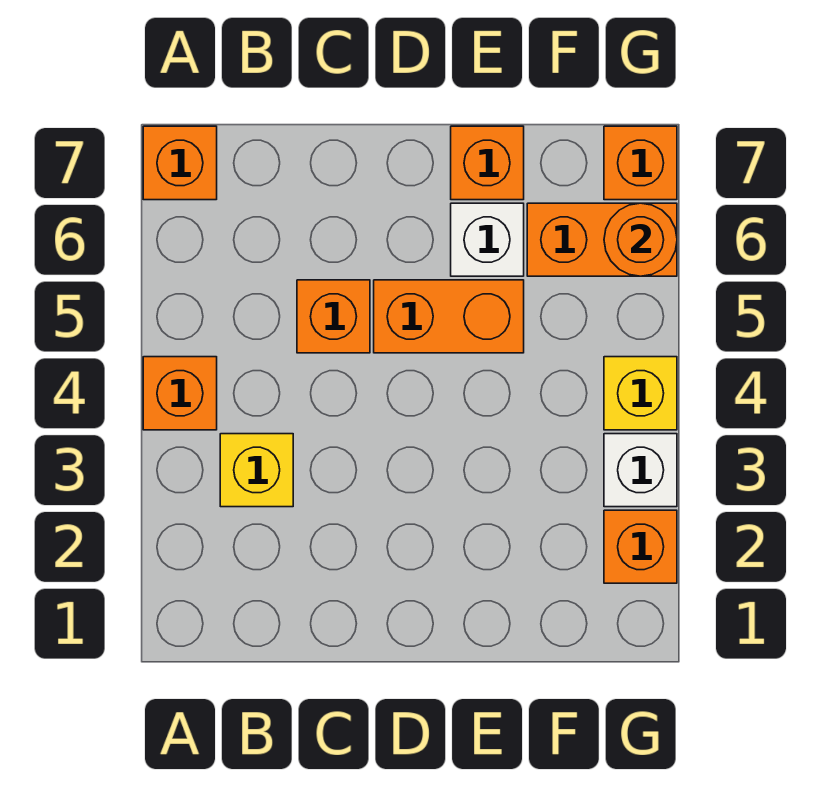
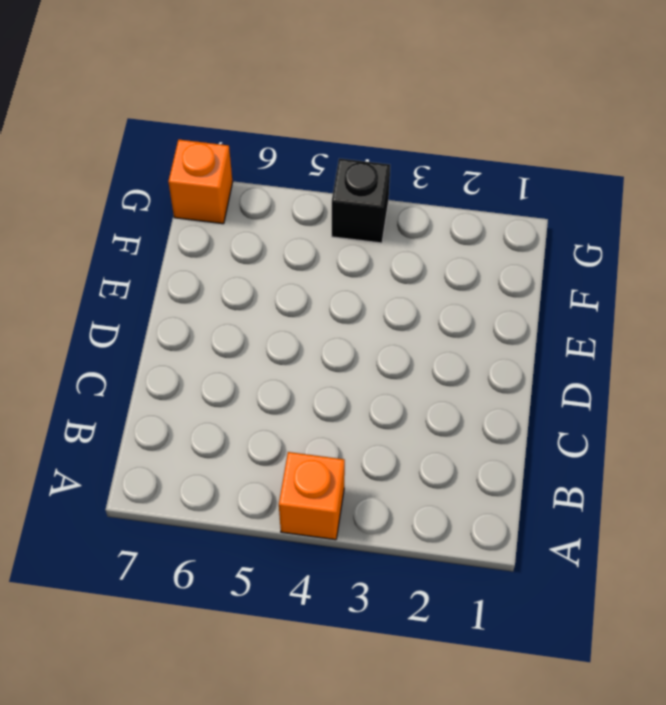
black brick G4 level 1 -> yellow brick G4 level 1
none -> orange brick A7 level 1
none -> yellow brick B3 level 1
none -> orange brick C5 level 1

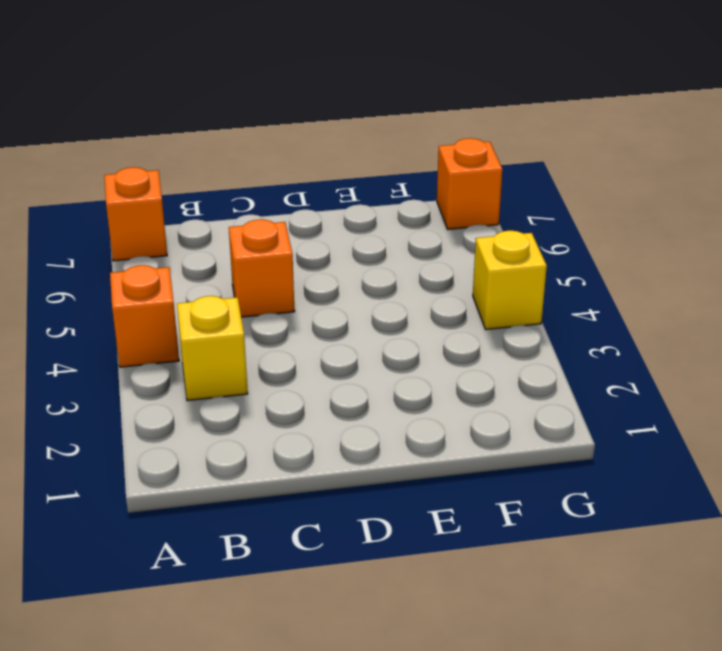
none -> orange brick D5:E5 level 1
none -> white brick E6 level 1
none -> orange brick E7 level 1

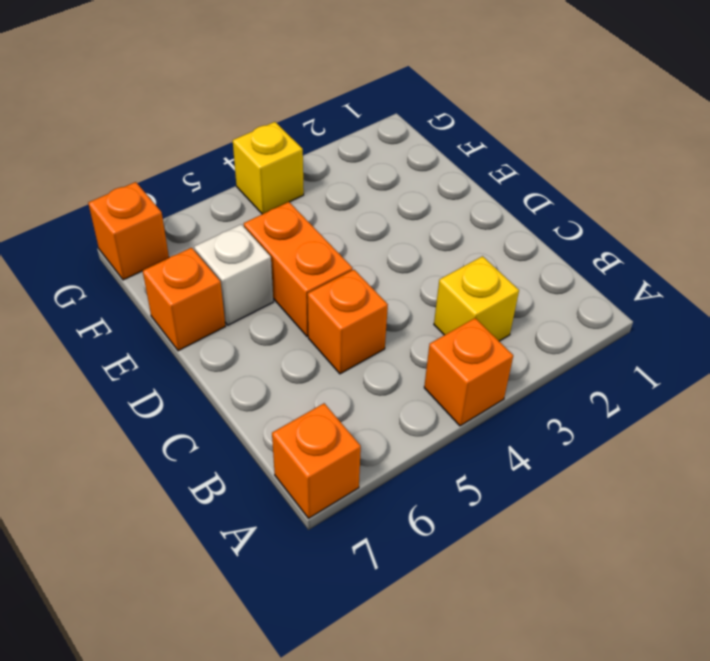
none -> orange brick F6:G6 level 1
none -> orange brick G2 level 1
none -> white brick G3 level 1

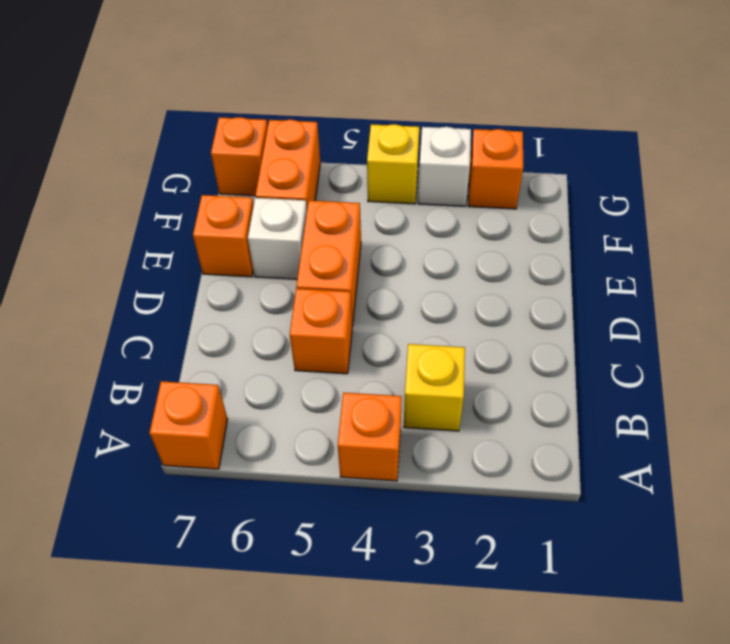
none -> orange round brick G6 level 2

